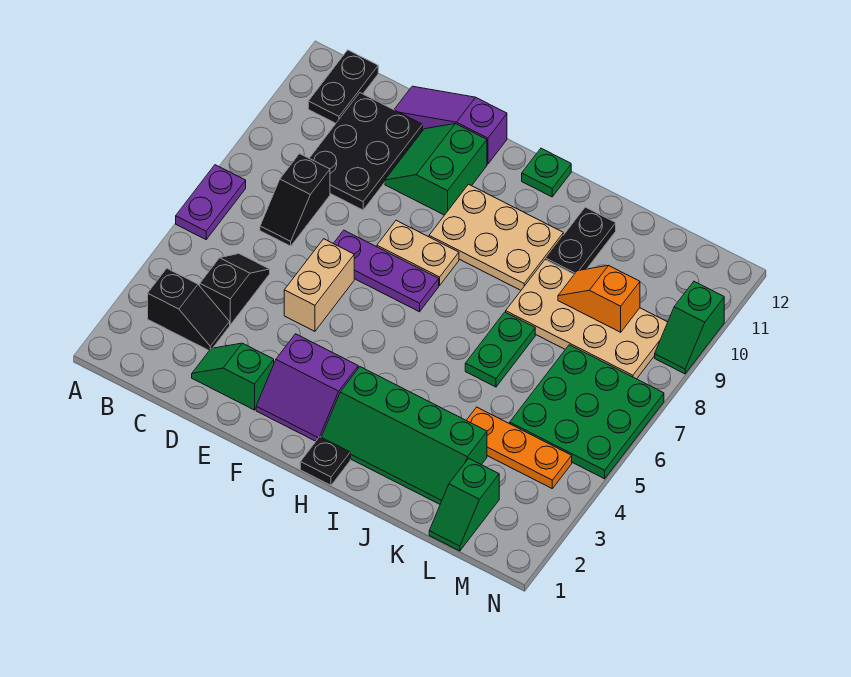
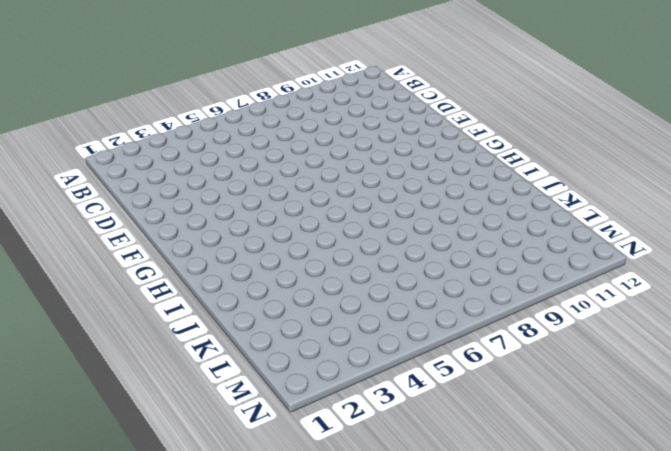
none -> purple plate A6:A7 level 1
none -> black slope B3:C3 level 1 top B
none -> black plate B11:B12 level 1

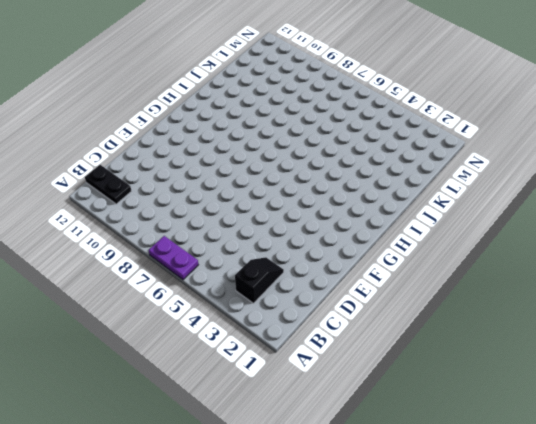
none -> black slope C4:C5 level 1 top 4
none -> black slope C7:C8 level 1 top 8
none -> black plate C9:D11 level 1

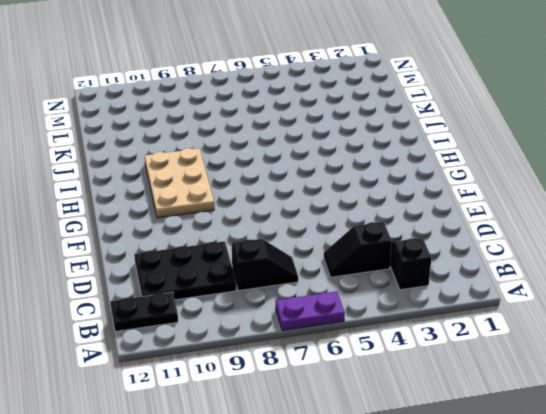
none -> green slope D2:E2 level 1 top E
none -> purple slope D12:F12 level 1 top F
none -> tan brick E5:E6 level 1

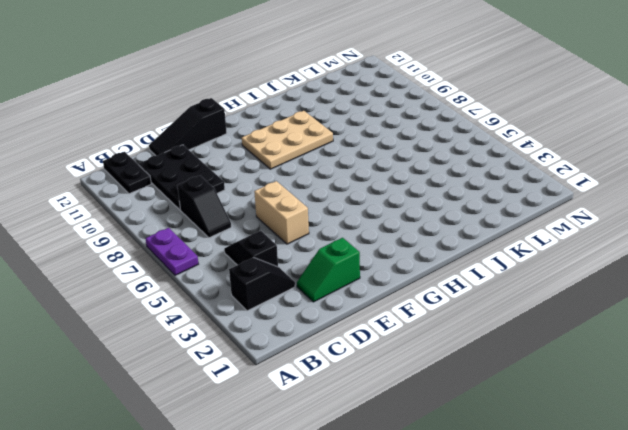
black slope D12:F12 level 1 top F -> purple slope D12:F12 level 1 top F
none -> purple plate E7:G7 level 1
none -> green slope E10:F11 level 1 top F
none -> purple slope F2:G3 level 1 top 3

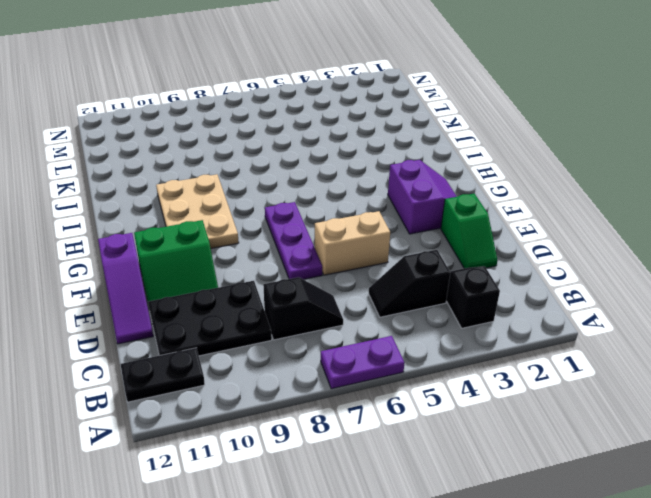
none -> tan plate F8:G8 level 1
none -> black plate H1 level 1
none -> green slope H2:K3 level 1 top 3

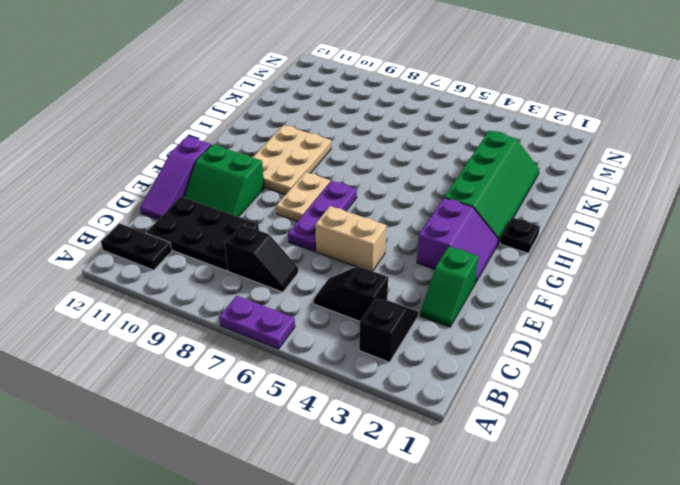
none -> green plate H12 level 1
none -> green plate J6:J7 level 1
none -> tan plate J8:M9 level 1

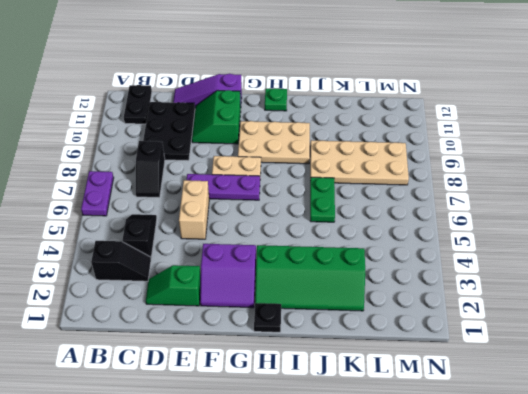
none -> black plate J10:J11 level 1
none -> orange plate K4:M4 level 1
none -> green slope L1:L2 level 1 top 2

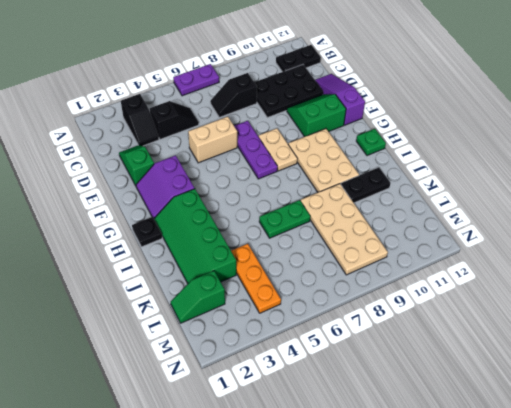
none -> green plate L5:N7 level 1
none -> green slope N9:N10 level 1 top 10
none -> orange slope K9:L9 level 2 top L

